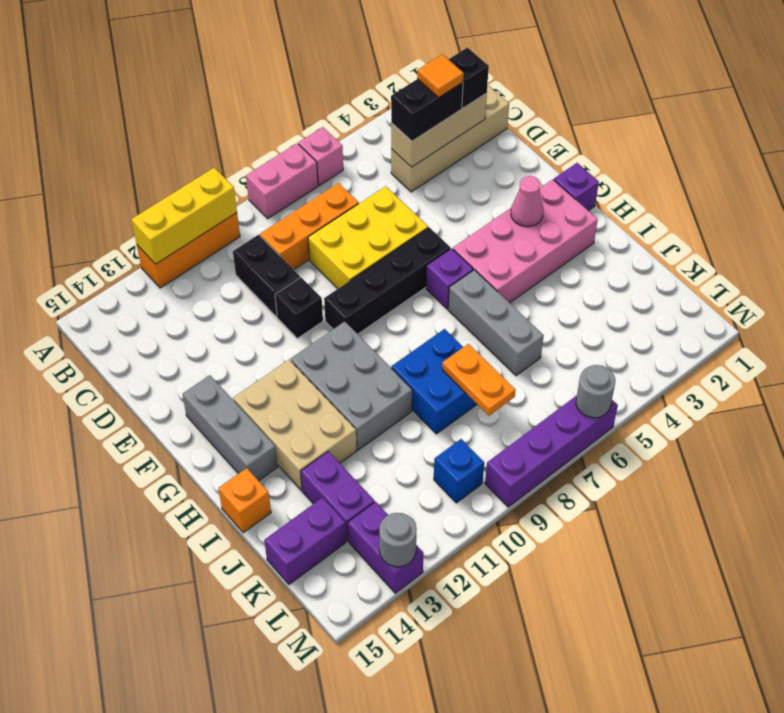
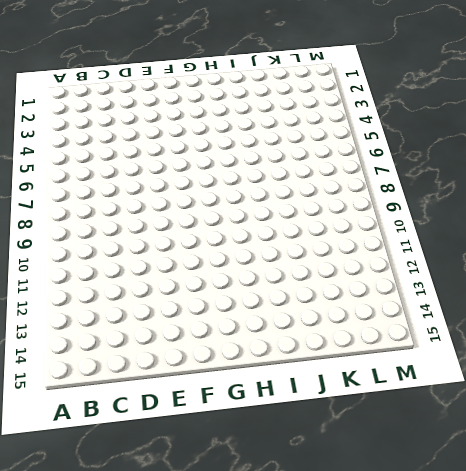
none -> pink brick A6 level 1
none -> pink brick A7:A8 level 1
none -> orange brick A10:A12 level 1
none -> tan brick C1:C4 level 1

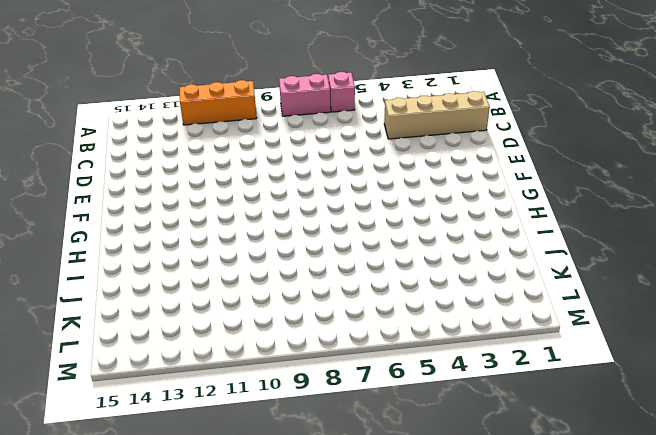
none -> orange brick C7:C9 level 1
none -> black brick C10:D10 level 1
none -> yellow brick D6:E8 level 1
none -> black brick E10 level 1

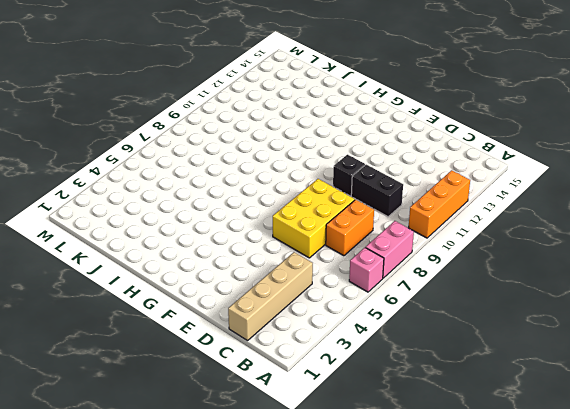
orange brick C7:C8 level 1 -> orange brick C7:C9 level 1
none -> black brick F6:F9 level 1
none -> grey brick F14:H14 level 1
none -> purple brick G1 level 1
none -> pink brick G2:H5 level 1

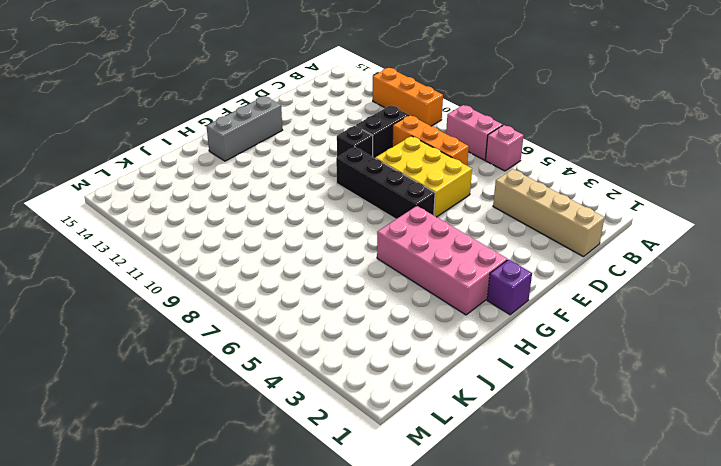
none -> purple brick G6 level 1
none -> grey brick G10:I11 level 1
none -> tan brick G12:I13 level 1
none -> grey brick H6:J6 level 1

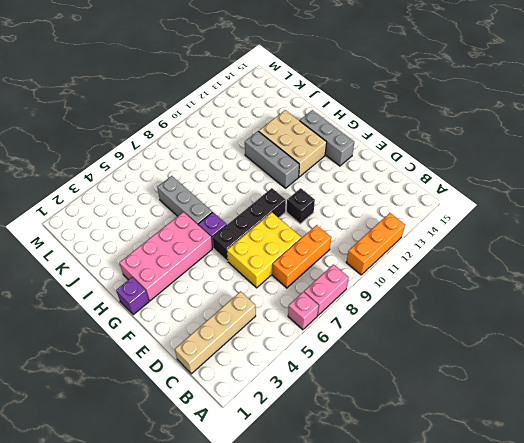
grey brick G11:I11 level 1 -> grey brick G10:I11 level 1
none -> black brick C10:D10 level 1
none -> blue brick I8:J9 level 1
none -> orange brick I15 level 1
none -> purple brick J13:K13 level 1

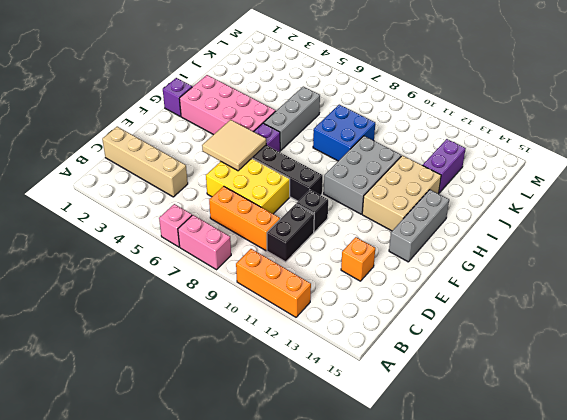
orange brick D13 level 1 -> orange brick I15 level 1
tan tile E5:F6 level 2 -> none
none -> purple brick K14:K15 level 1
none -> blue brick L10 level 1
none -> purple brick L13:M13 level 1
none -> purple brick M6:M9 level 1

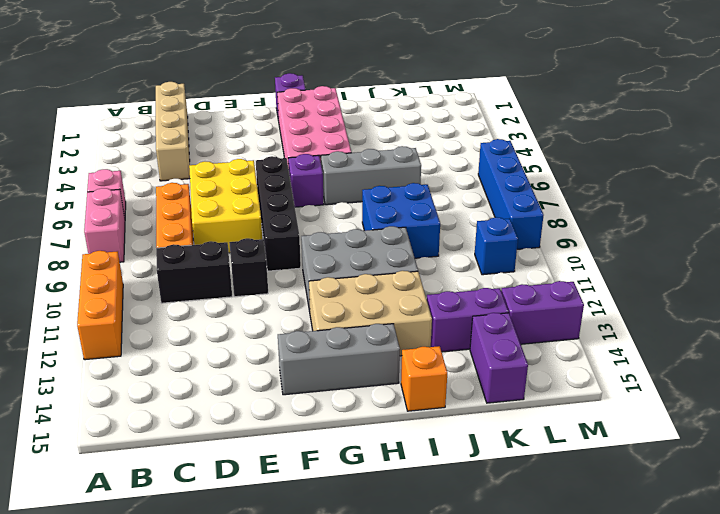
blue brick M6:M9 level 1 -> purple brick M6:M9 level 1
none -> yellow brick A10:A12 level 2
none -> tan brick C2:C4 level 2
none -> pink cone G3 level 2
none -> orange plate J8:K8 level 2

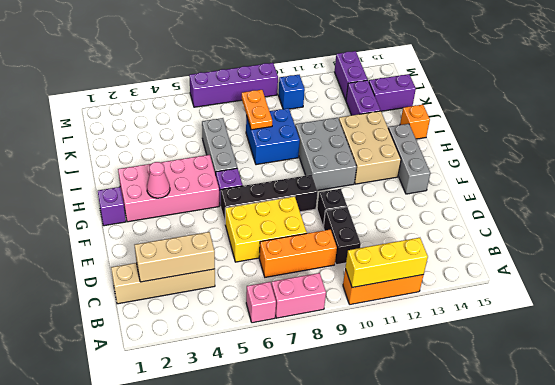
none -> grey round brick M6 level 2
none -> grey round brick M13 level 2
none -> black brick C2 level 3
none -> black brick C3:C4 level 3

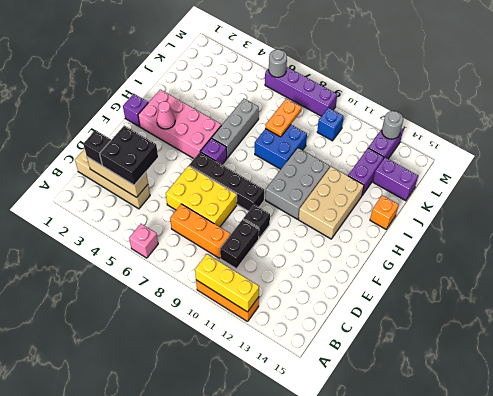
black brick C3:D4 level 3 -> black brick C3:C4 level 3
none -> pink brick A7:A8 level 1
none -> grey brick F14:H14 level 1
none -> orange tile C3 level 4

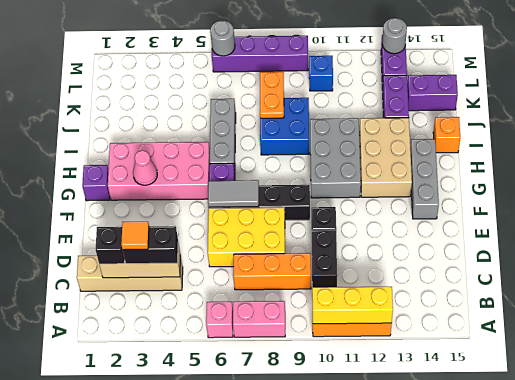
grey tile F6:F7 level 2 -> none

